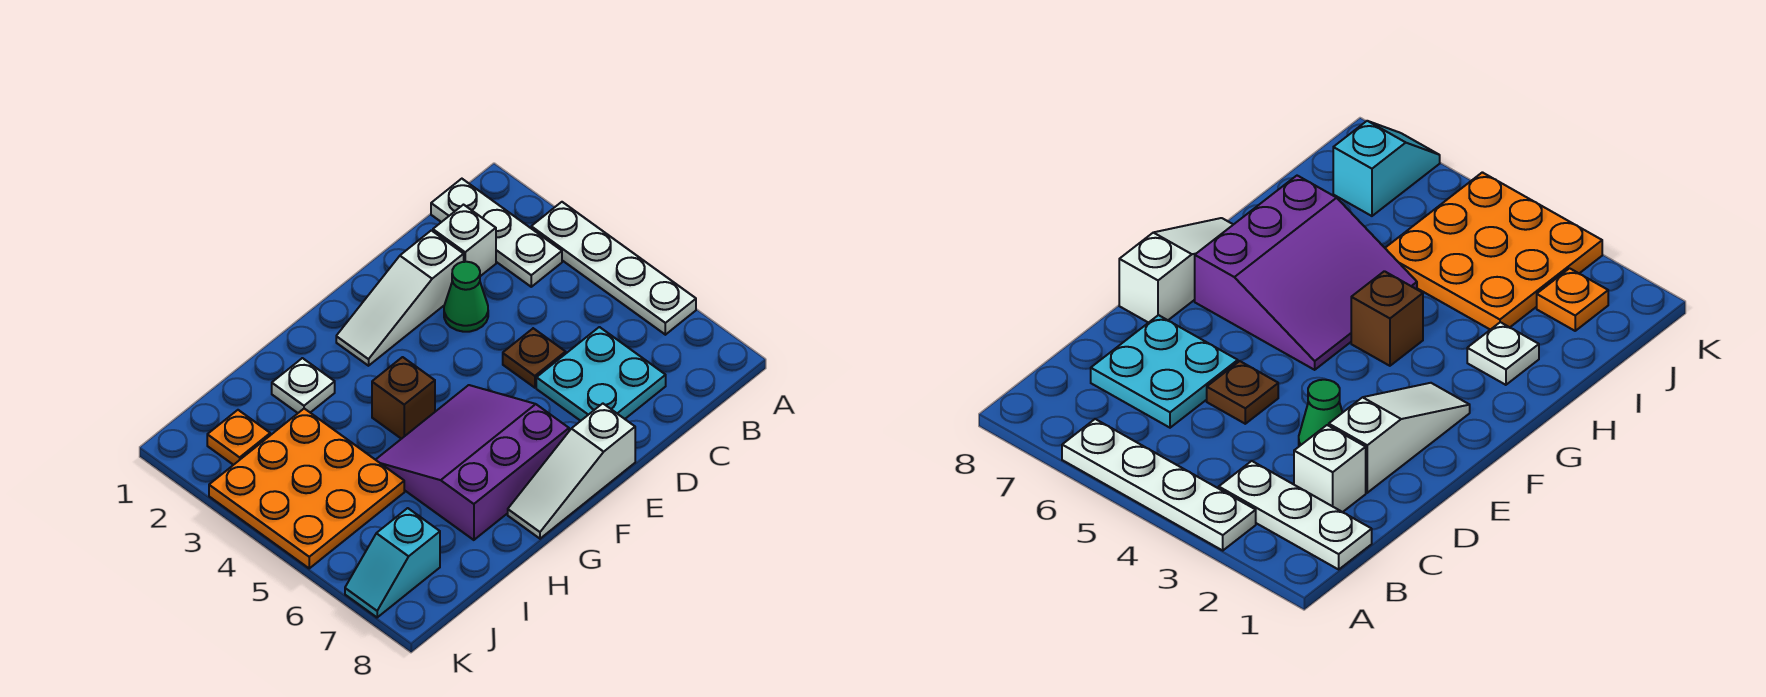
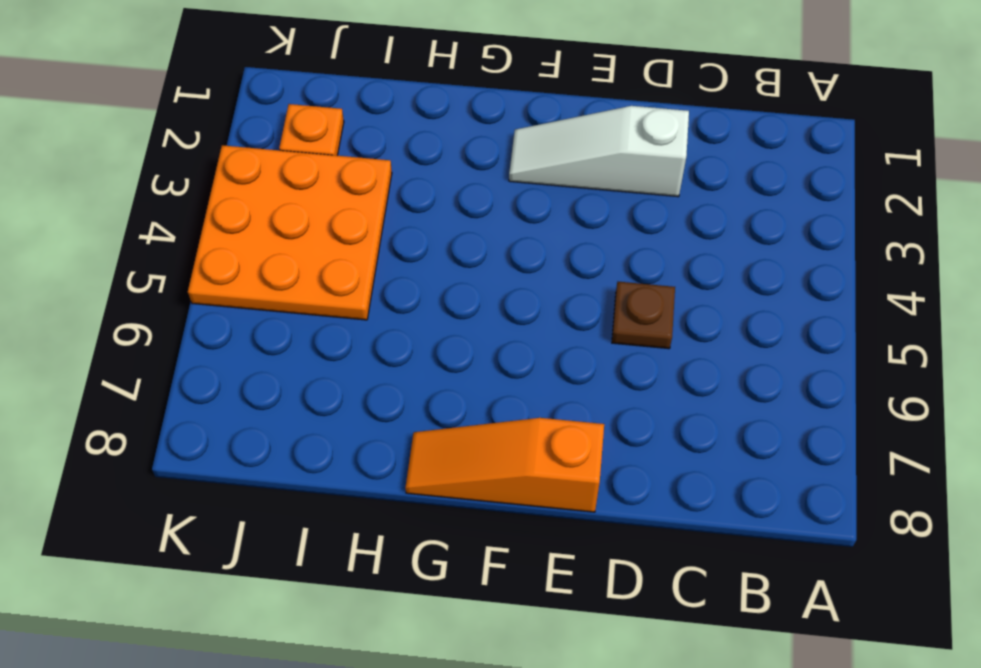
orange slope E8:G8 level 1 top E -> white slope E8:G8 level 1 top E
none -> white plate A3:A6 level 1
none -> white plate B1:B3 level 1
none -> white brick C2 level 1

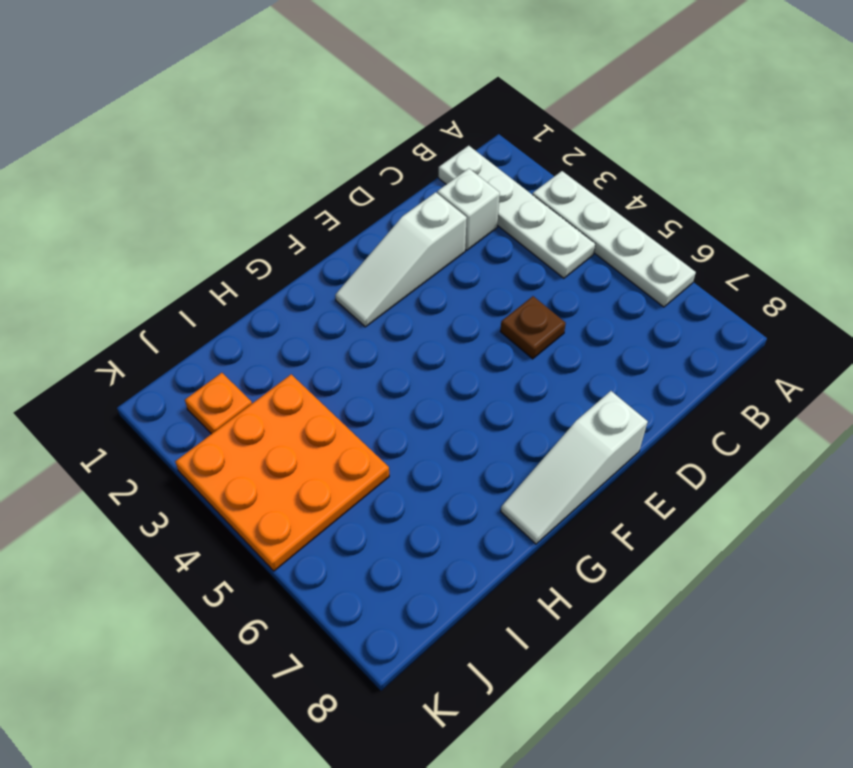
white plate B1:B4 level 1 -> white plate B1:B3 level 1
none -> cyan plate C6:D7 level 1
none -> green cone D3 level 1
none -> purple slope F5:H7 level 1 top 7

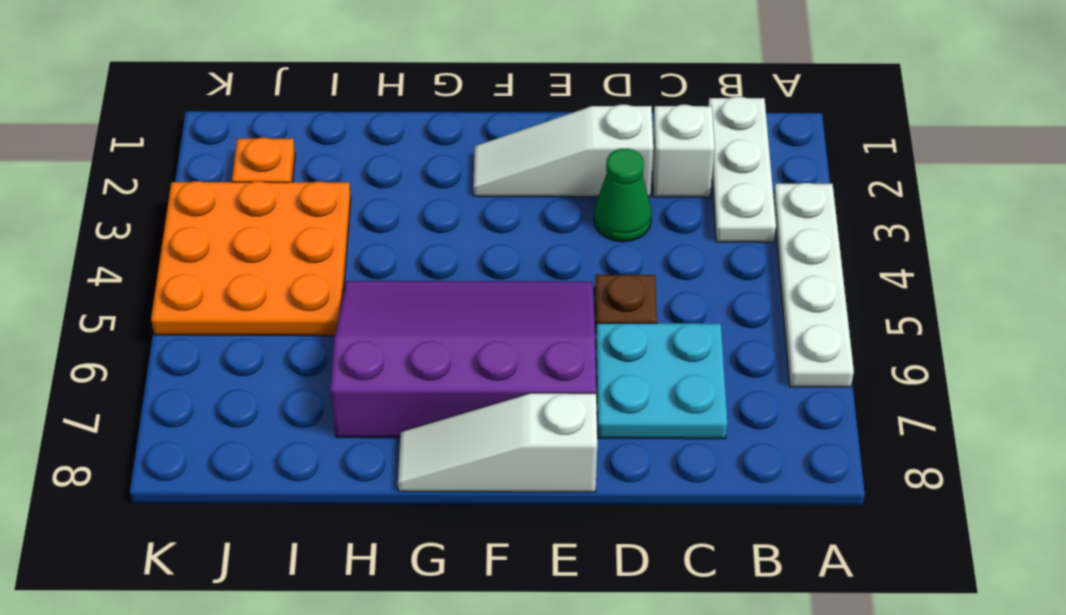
purple slope E5:H7 level 1 top 7 -> purple slope F5:H7 level 1 top 7
none -> brown brick G4 level 1
none -> white plate H2 level 1
none -> cyan slope J7:K7 level 1 top J

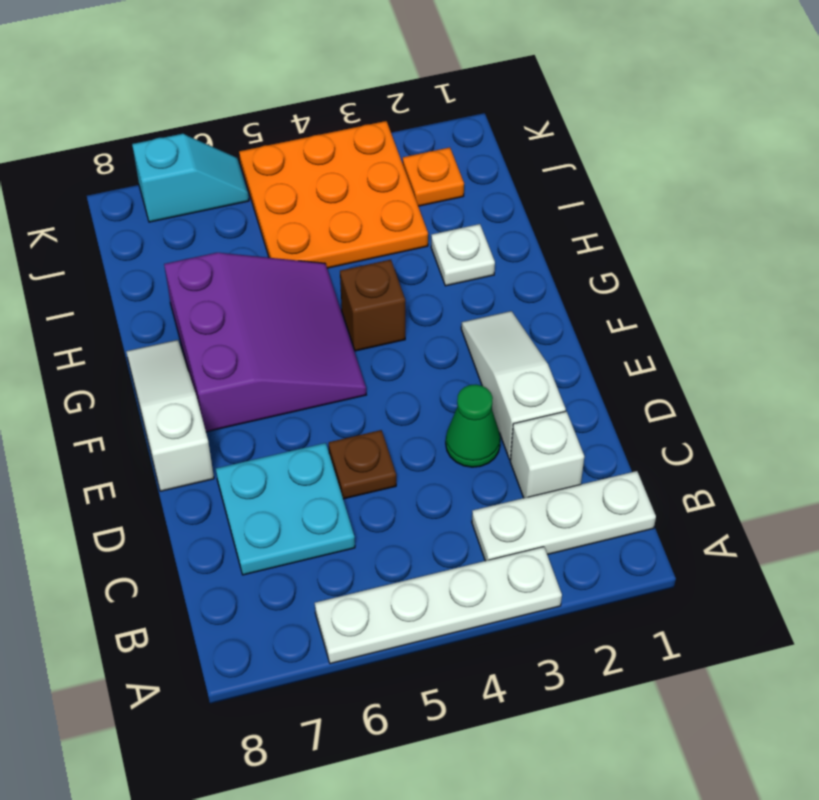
cyan slope K6:K7 level 1 top 7 -> cyan slope J7:K7 level 1 top J

